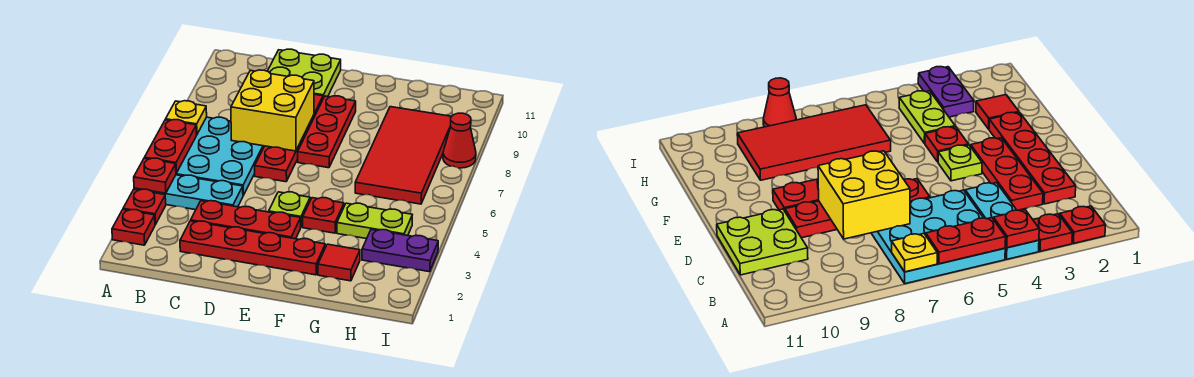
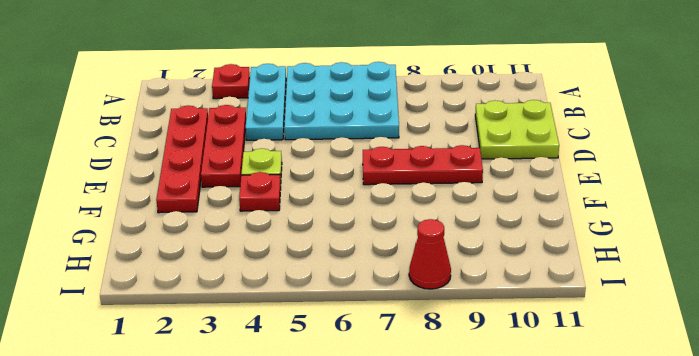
none -> red plate A2 level 1
none -> red plate D6:D9 level 1
none -> red tile G2 level 1

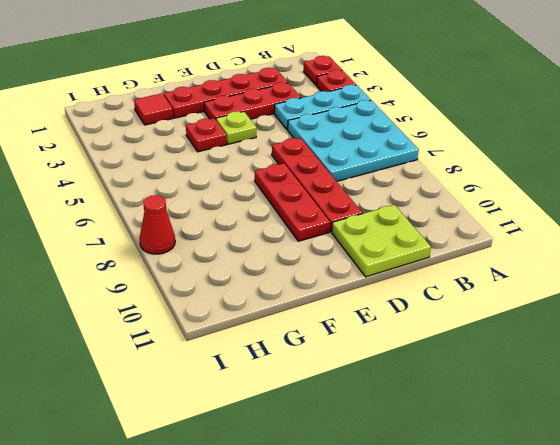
none -> lime plate G4:H4 level 1
none -> red tile G6:H9 level 1
none -> purple plate H3:I3 level 1

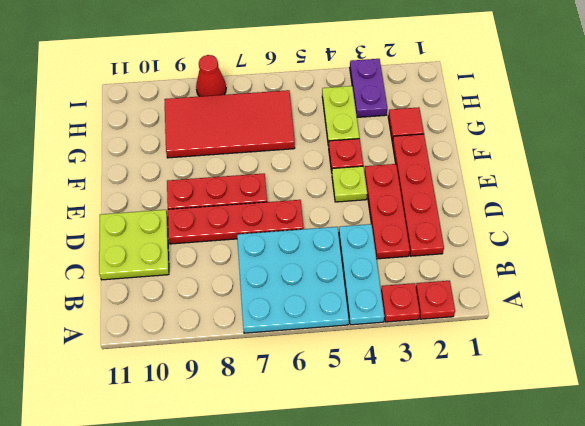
none -> red plate A4 level 2
none -> red plate A5:A6 level 2
none -> yellow plate A7 level 2

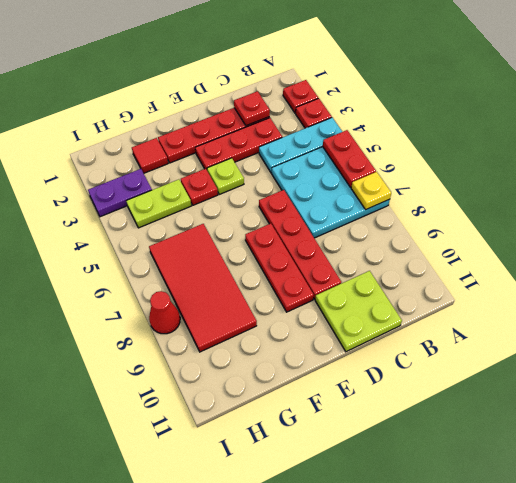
red plate C2 level 2 -> red plate A4 level 2
none -> yellow brick C7:D8 level 2

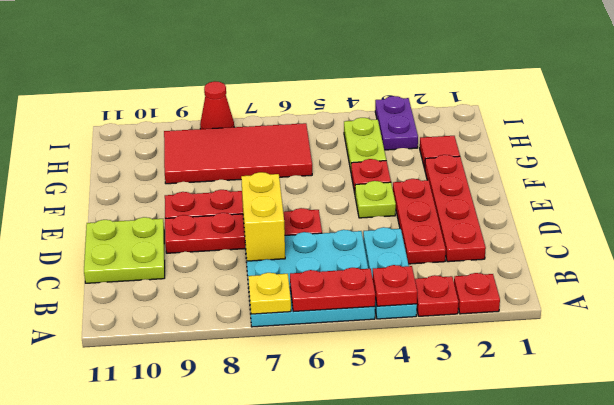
yellow brick C7:D7 level 2 -> yellow brick C7:D8 level 2

